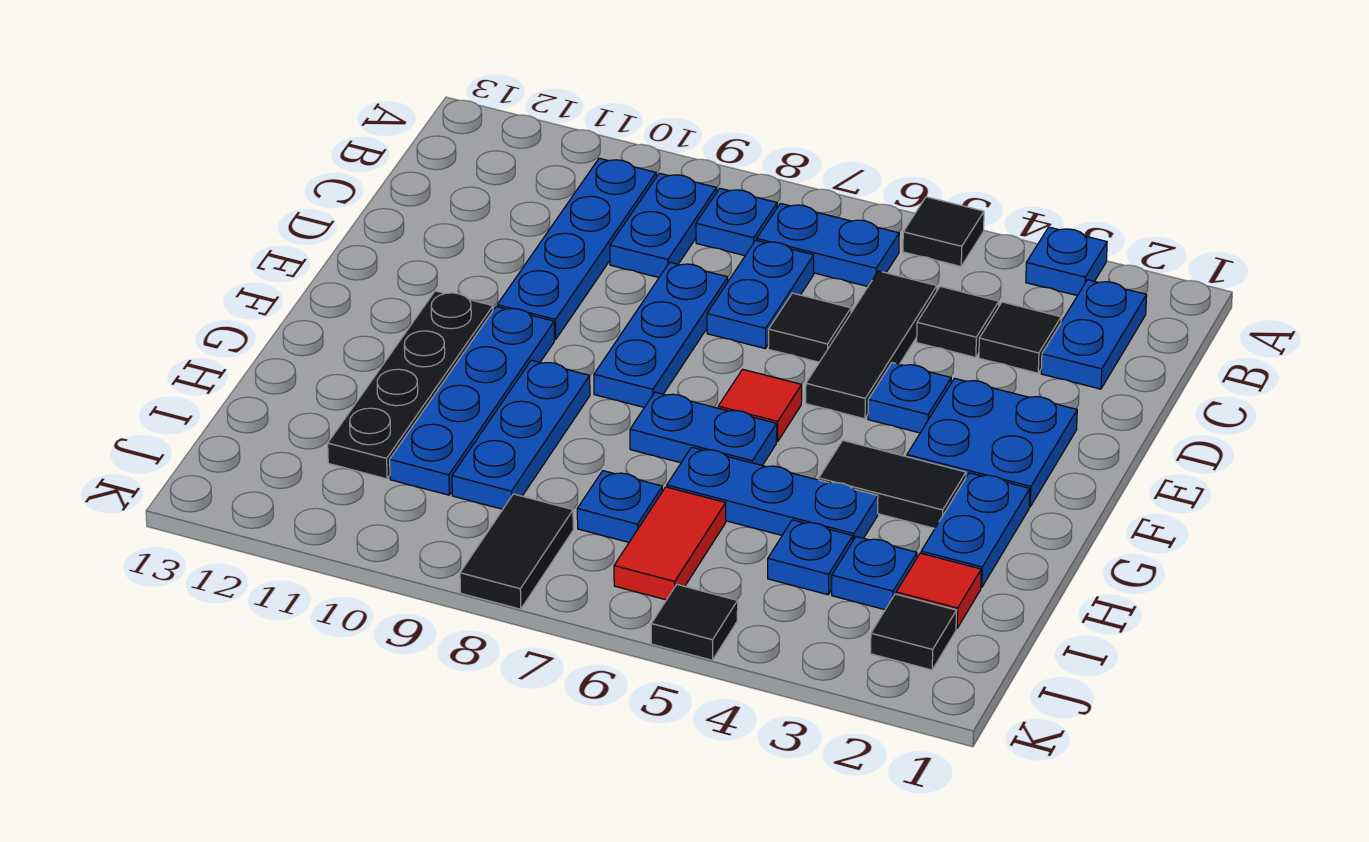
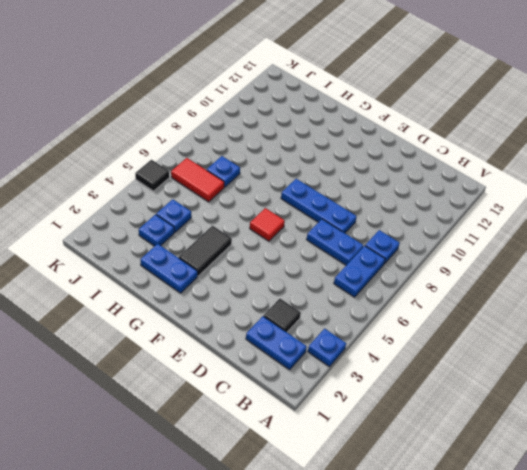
none -> black tile A5 level 1
none -> blue plate B9:C9 level 1
none -> blue plate B10:E10 level 1
none -> black tile C4 level 1

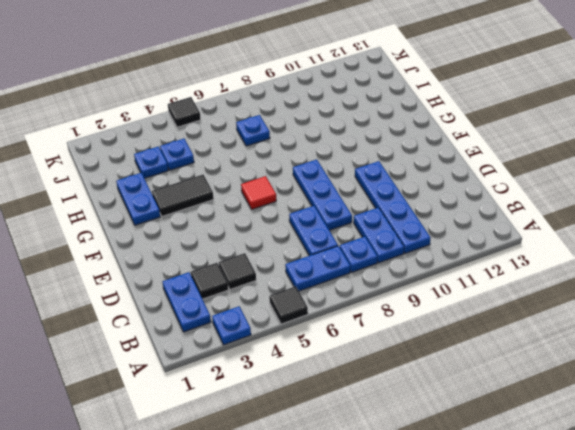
none -> black tile C5:E5 level 1
none -> black tile D6 level 1
none -> blue plate E2:F3 level 1
none -> blue plate E4 level 1

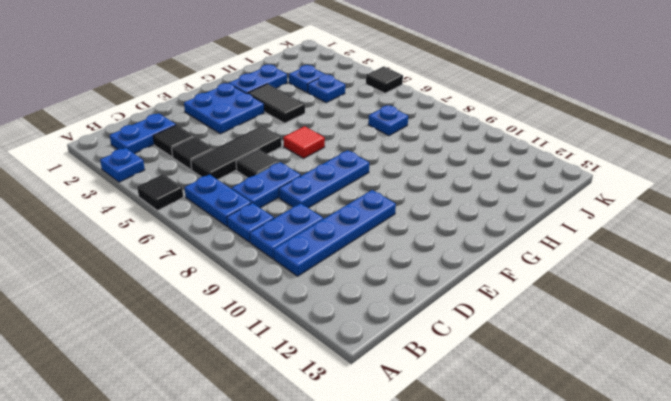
none -> blue plate E4 level 1
none -> blue plate F10:I10 level 1
none -> black plate F11:I11 level 1
none -> blue plate G6:G7 level 1

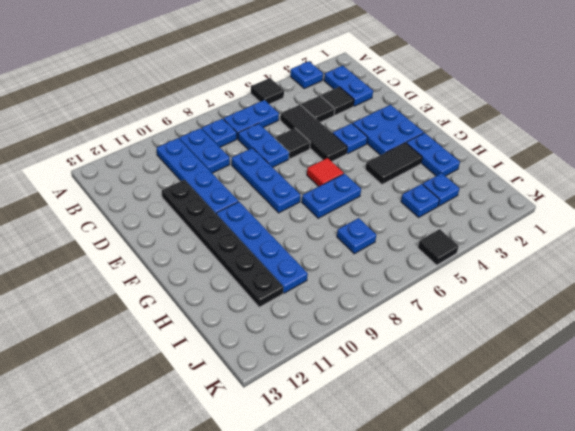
black plate D11:I11 level 1 -> black plate F11:I11 level 1
none -> blue plate G9:I9 level 1
none -> blue plate H4:H6 level 1
none -> red tile I2 level 1
none -> red tile I6:J6 level 1

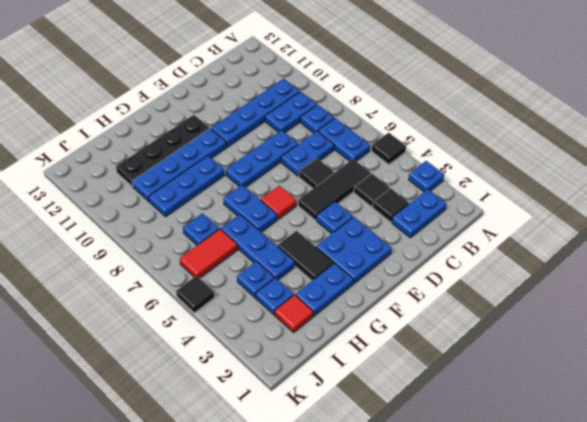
none -> black tile J2 level 1
none -> black tile J8:K8 level 1

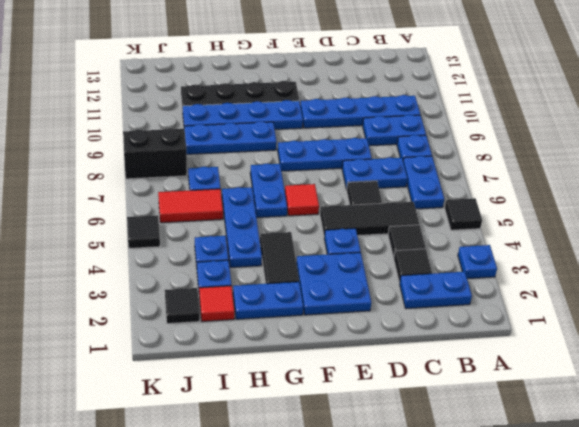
black brick J8:K8 level 1 -> black tile J8:K8 level 1

